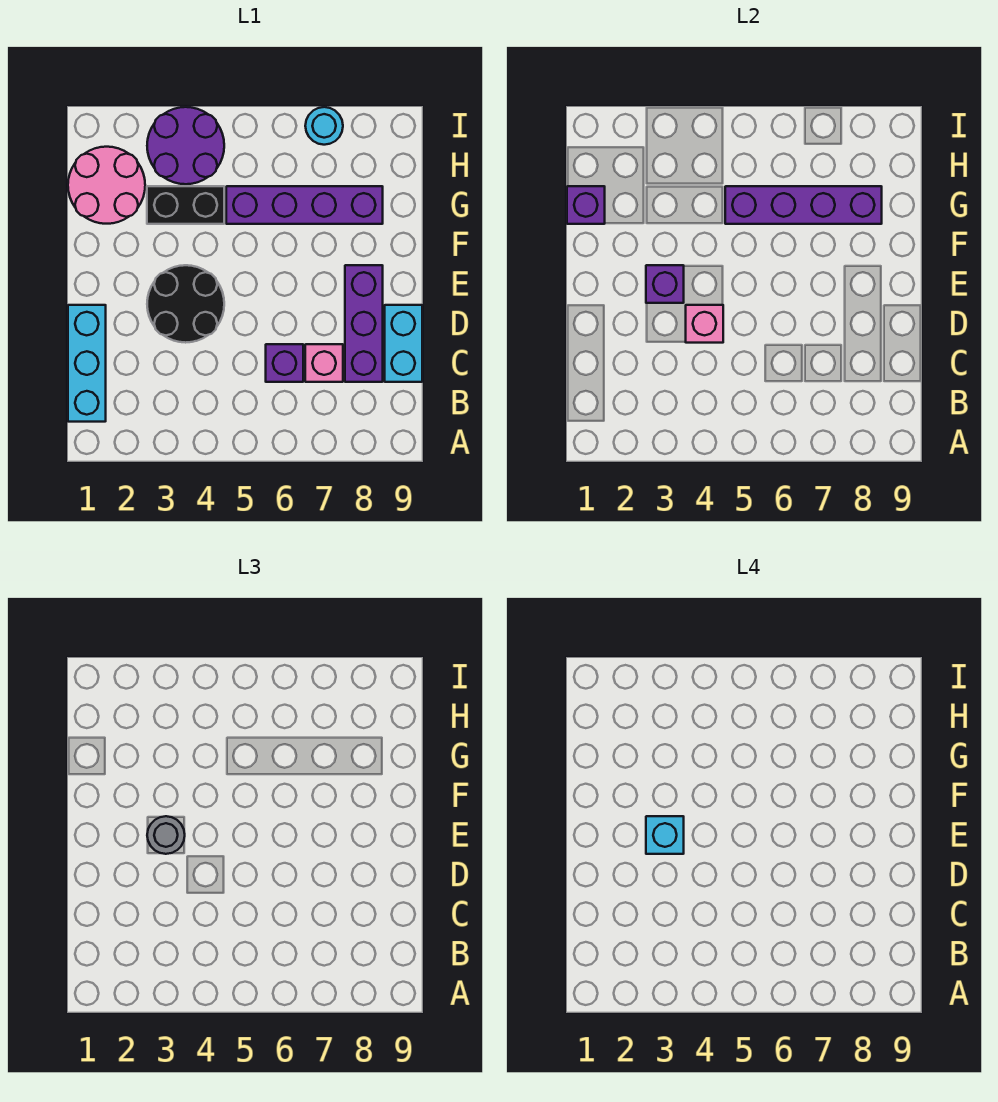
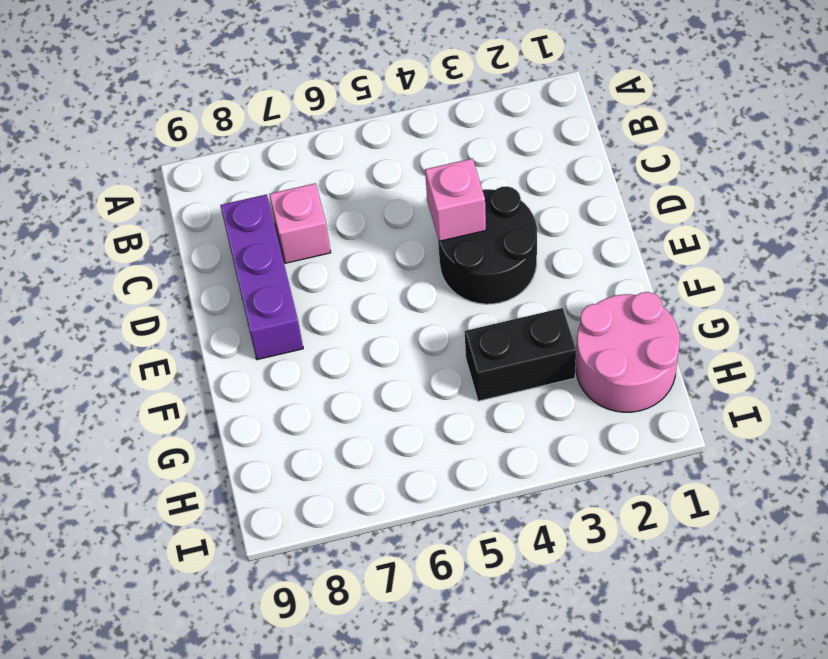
none -> cyan brick B1:D1 level 1
none -> purple brick C6 level 1
none -> cyan brick C9:D9 level 1

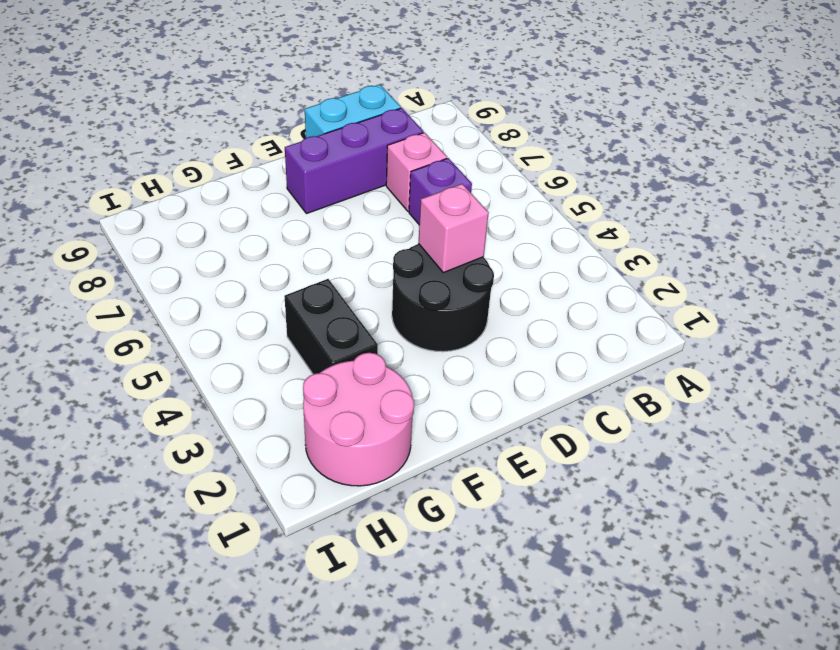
none -> cyan brick B1:D1 level 1
none -> purple brick G5:G8 level 1
none -> purple round brick H3:I4 level 1

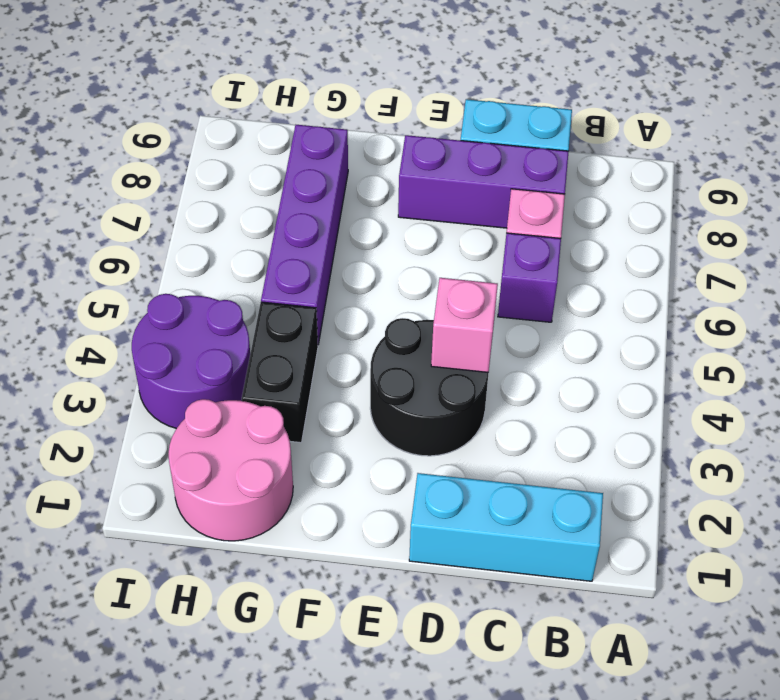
none -> cyan round brick I7 level 1
none -> purple brick E3 level 2
none -> purple brick G1 level 2

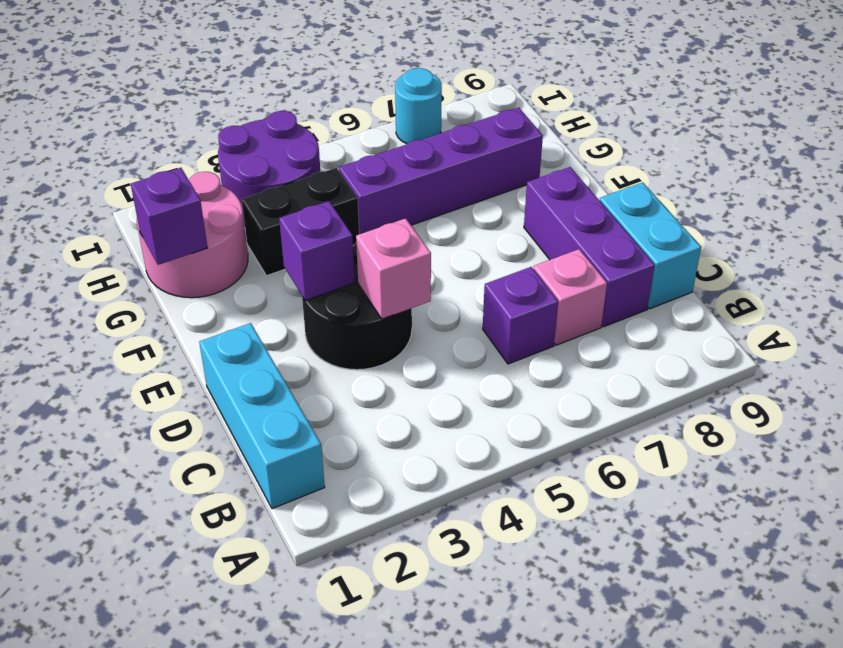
none -> purple brick G5:G8 level 2
none -> grey round brick E3 level 3
none -> cyan brick E3 level 4

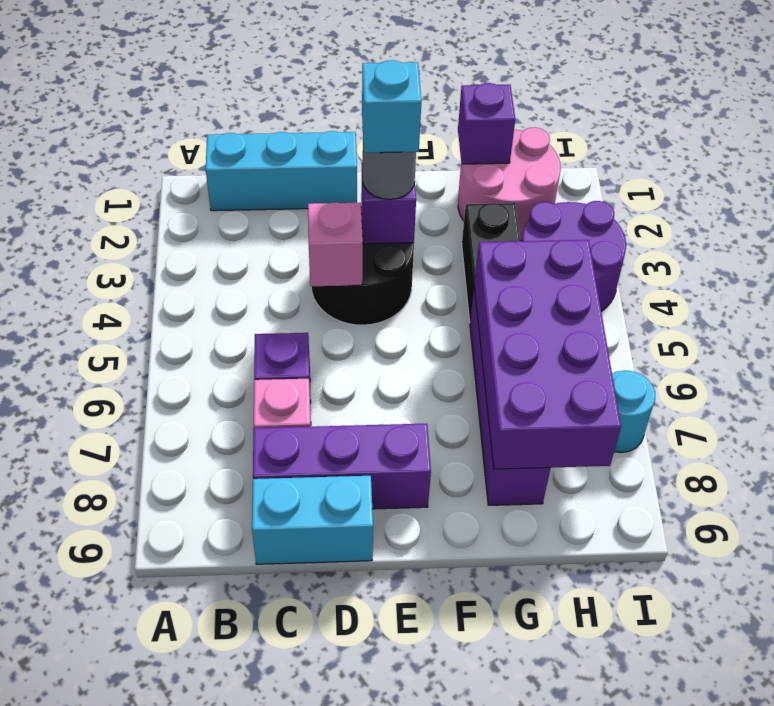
purple brick G5:H8 level 2 -> purple brick G5:G8 level 2

